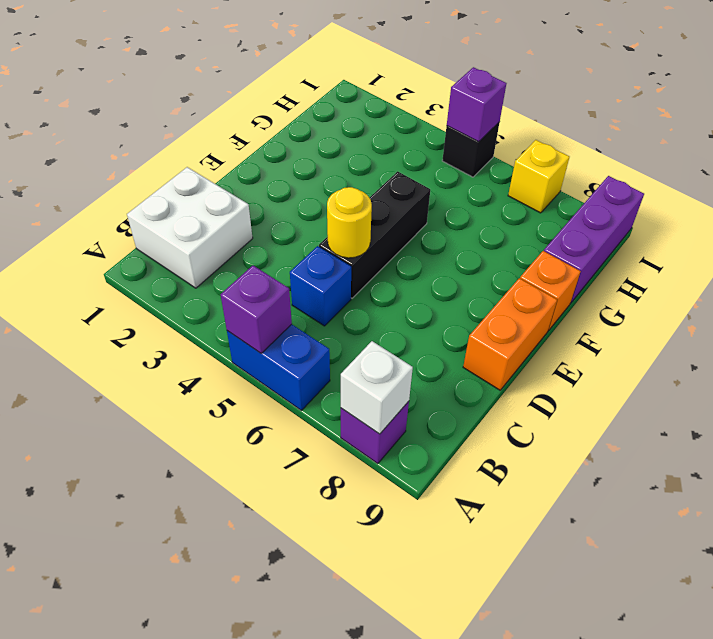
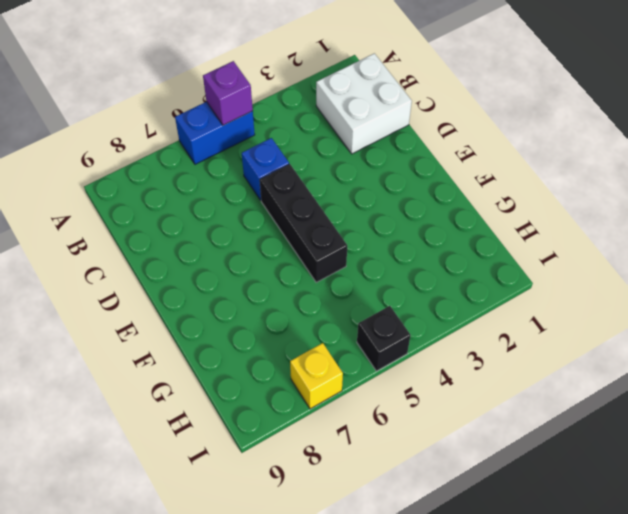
none -> purple brick A8 level 1
none -> orange brick D9:E9 level 1
none -> orange brick F9 level 1

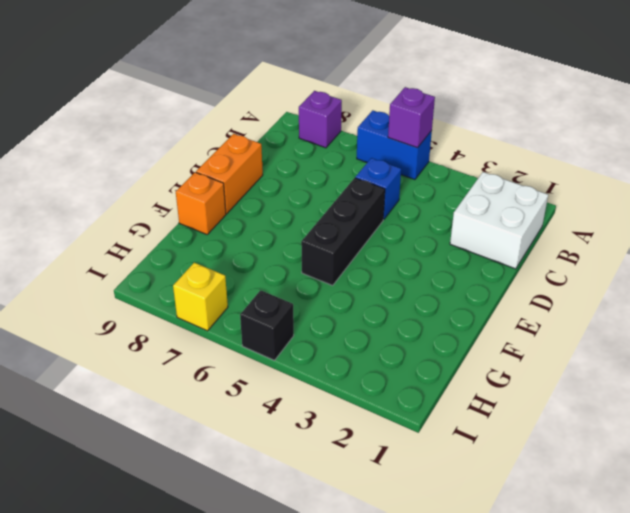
none -> purple brick G9:I9 level 1
none -> white brick A8 level 2
none -> yellow round brick D5 level 2

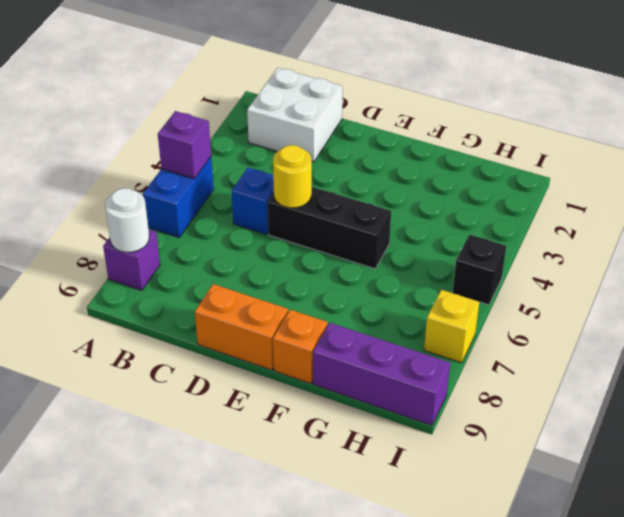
white round brick A8 level 2 -> white brick A8 level 2
none -> purple brick I5 level 2

